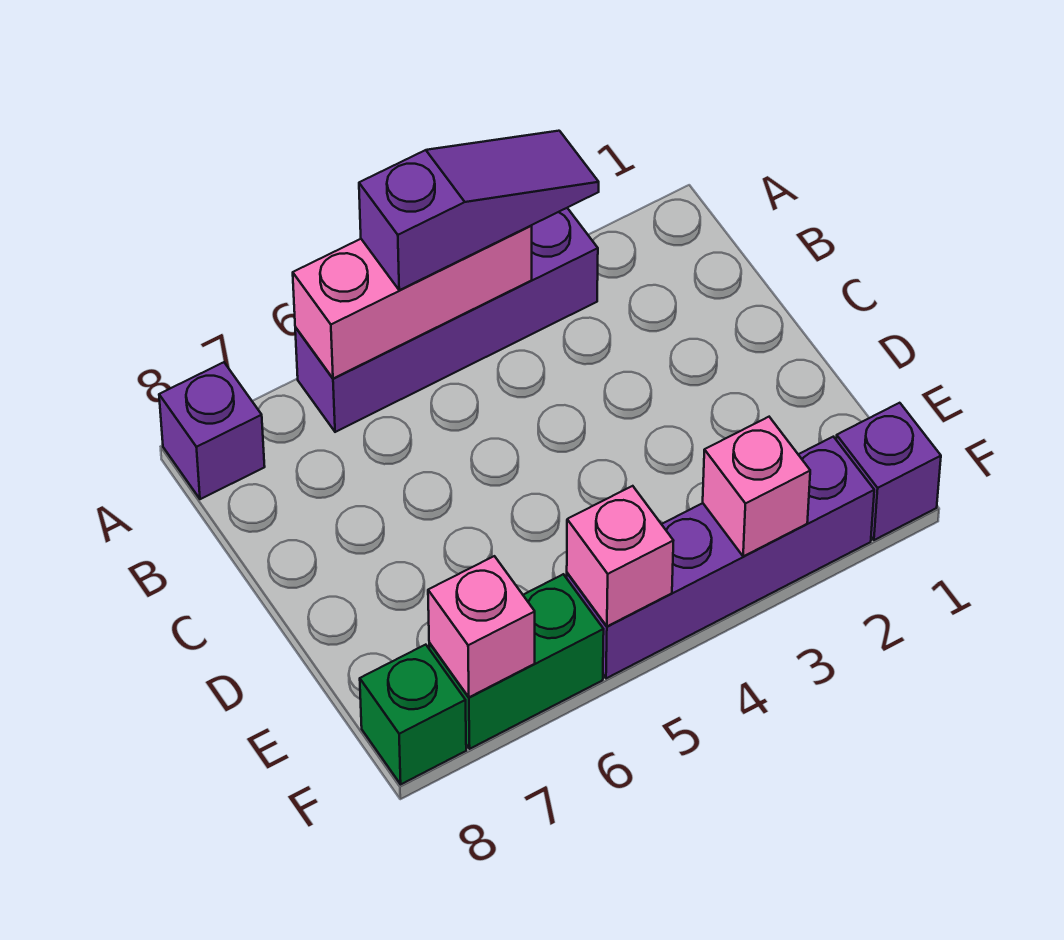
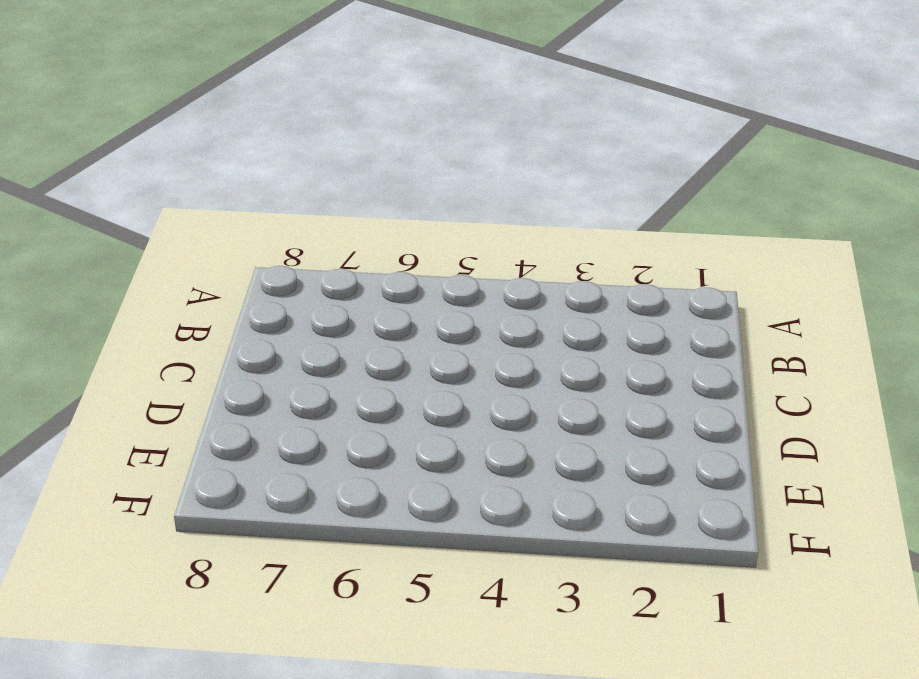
none -> purple brick A3:A6 level 1
none -> purple brick A8 level 1

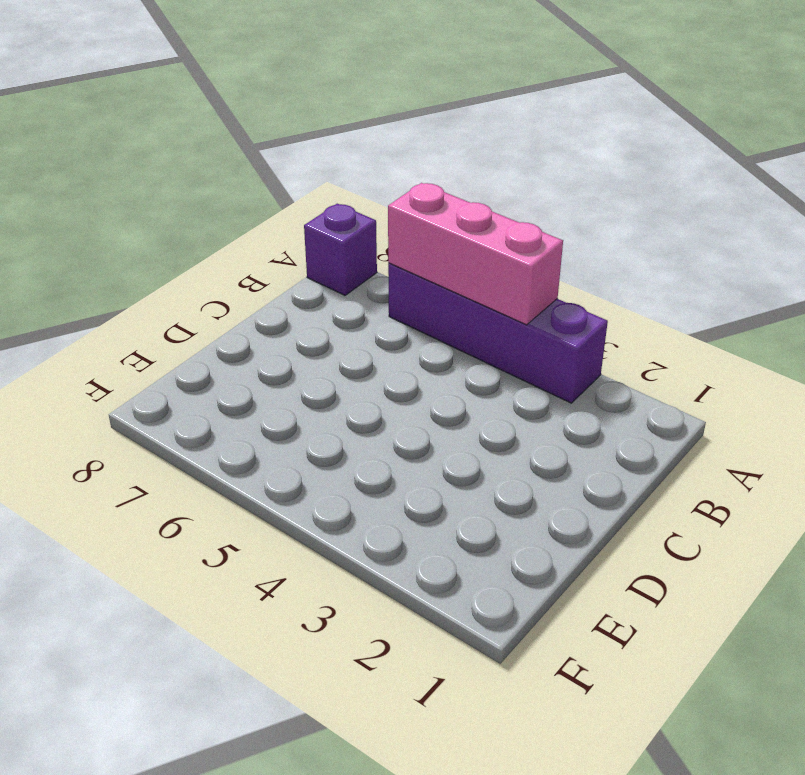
none -> purple brick F1 level 1
none -> purple brick F2:F5 level 1

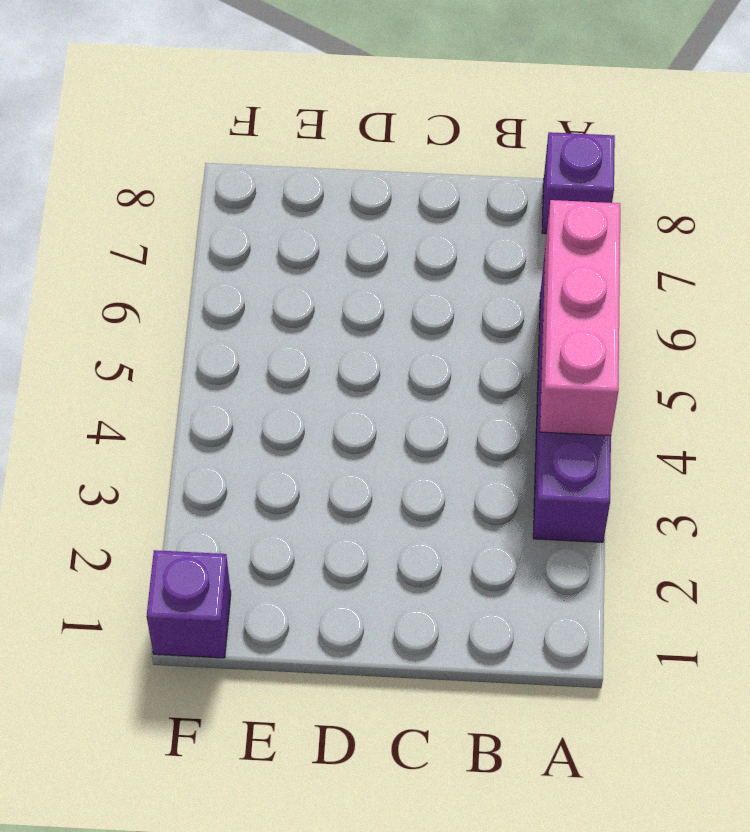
none -> purple brick F2:F5 level 1
none -> green brick F6:F7 level 1

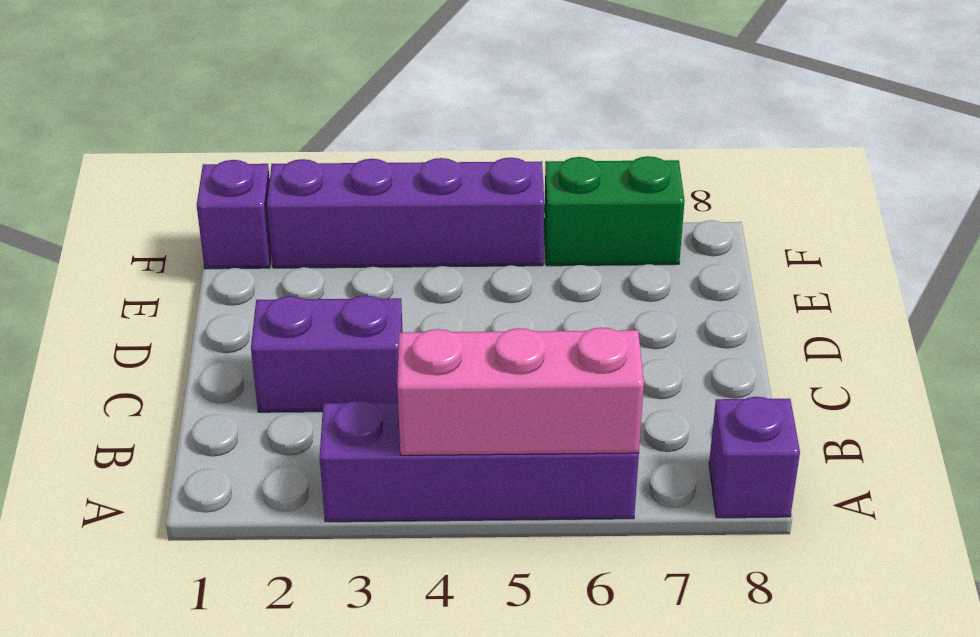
purple brick C2:C3 level 1 -> none
none -> green brick F8 level 1
none -> pink brick F3 level 2

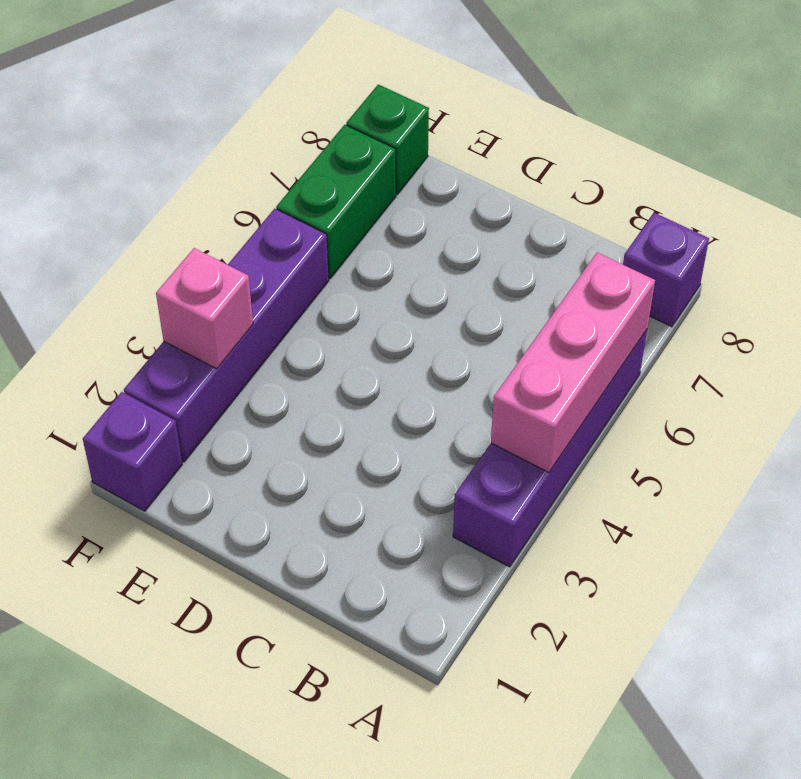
none -> pink brick F5 level 2
none -> pink brick F7 level 2

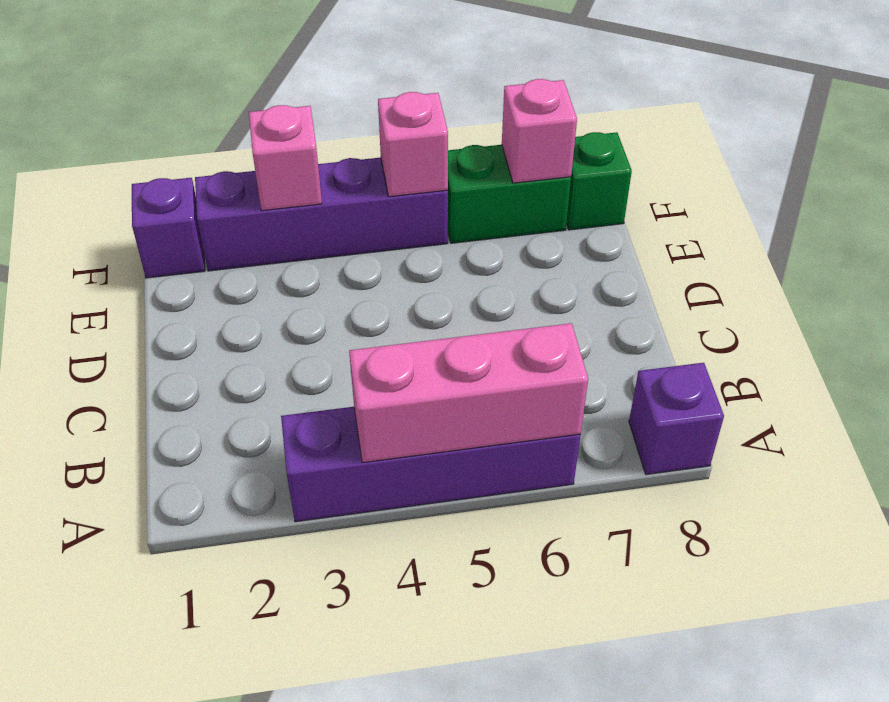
none -> purple slope A3:A5 level 3 top 5

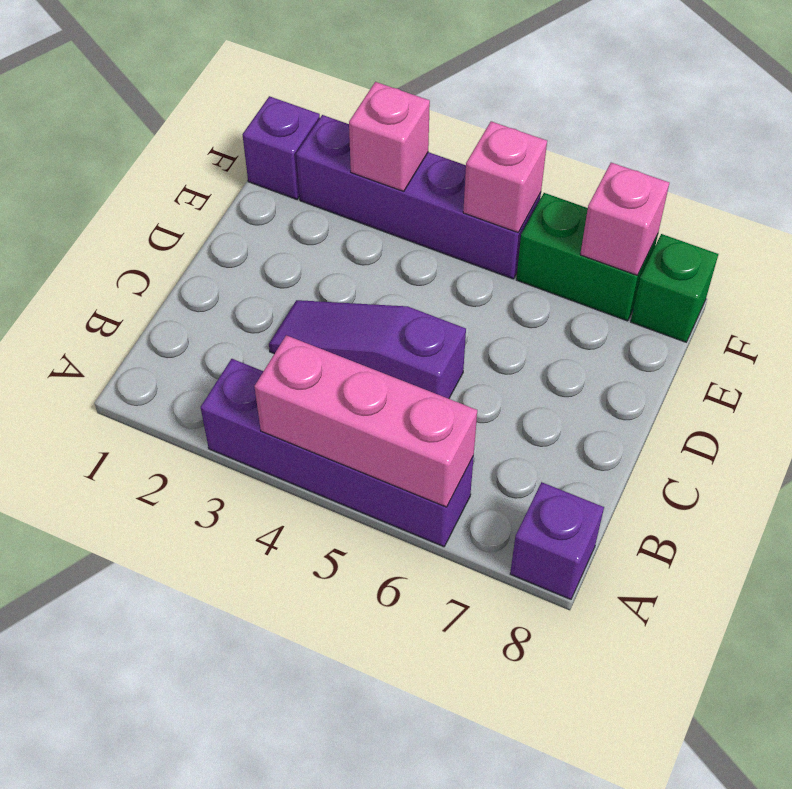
purple slope C3:C5 level 1 top 5 -> purple slope A3:A5 level 3 top 5

